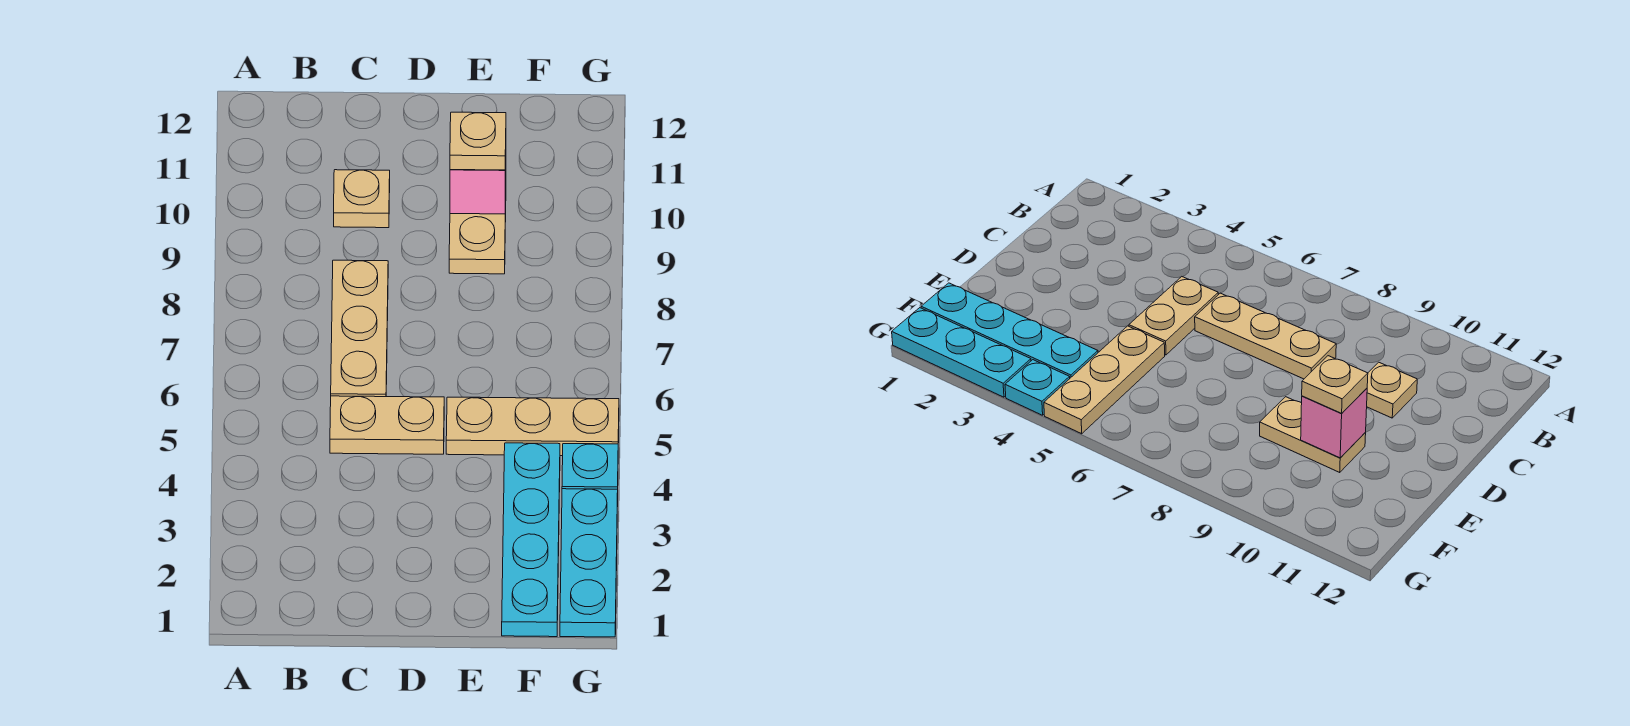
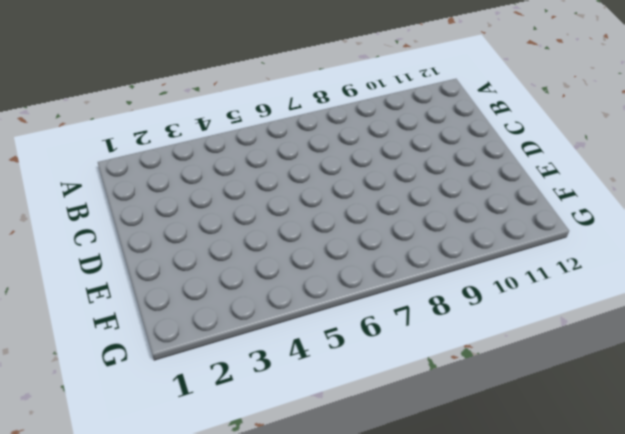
none -> tan plate C5:D5 level 1
none -> tan plate C6:C8 level 1

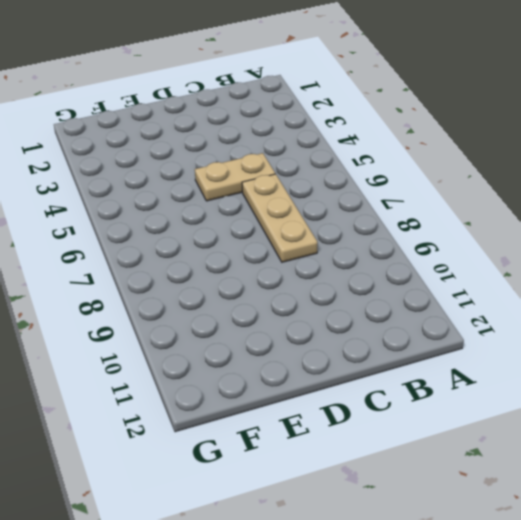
none -> tan plate C10 level 1
none -> tan plate E5:G5 level 1

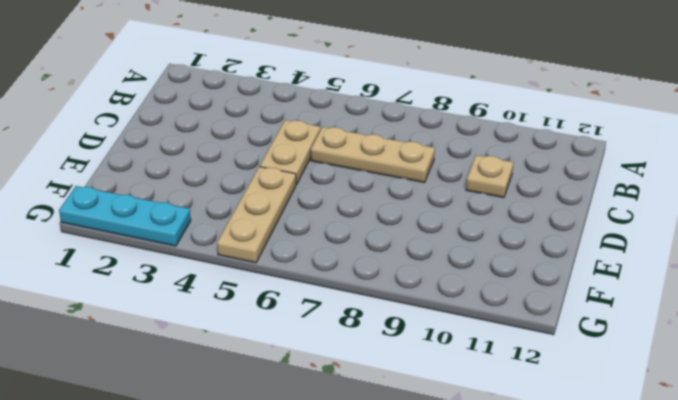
none -> tan plate E9:E10 level 1
none -> cyan plate F1:F4 level 1

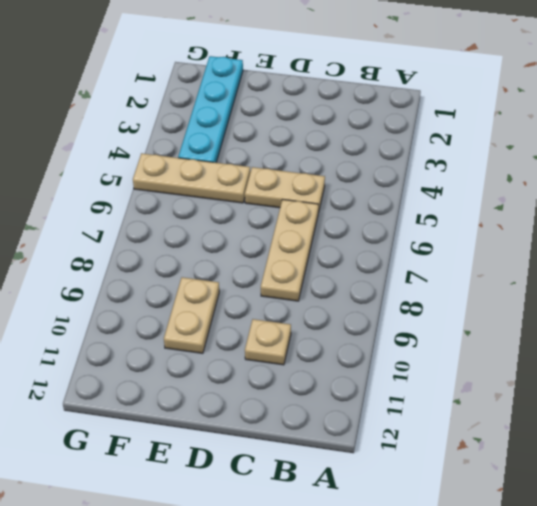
none -> cyan plate G1:G3 level 1
none -> cyan plate G4 level 1

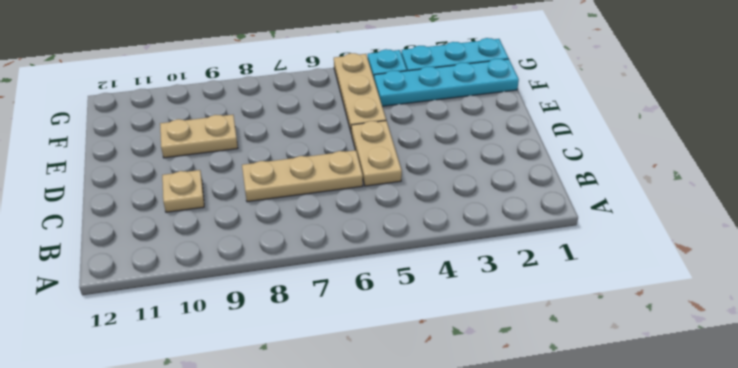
none -> pink brick E10 level 2
none -> tan plate E10 level 3

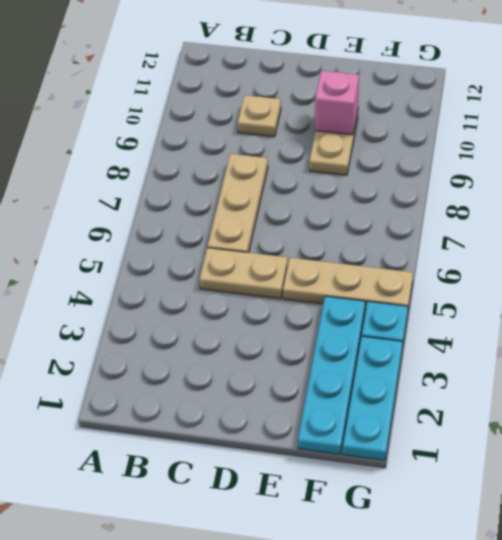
none -> tan plate E10 level 3

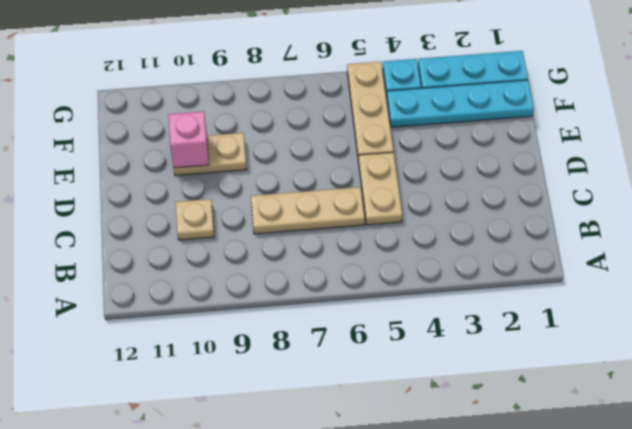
none -> tan plate E10 level 3

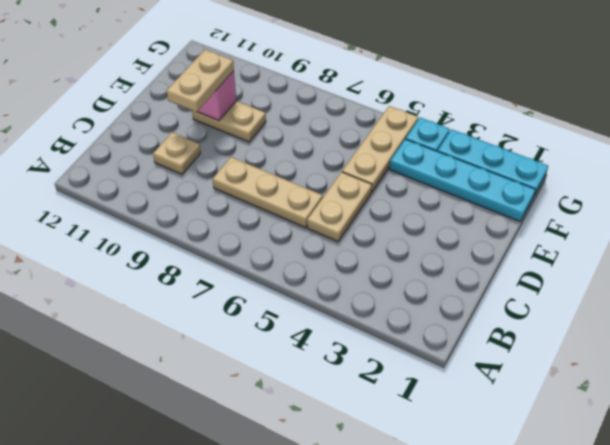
tan plate D10:E10 level 3 -> tan plate E10 level 3

